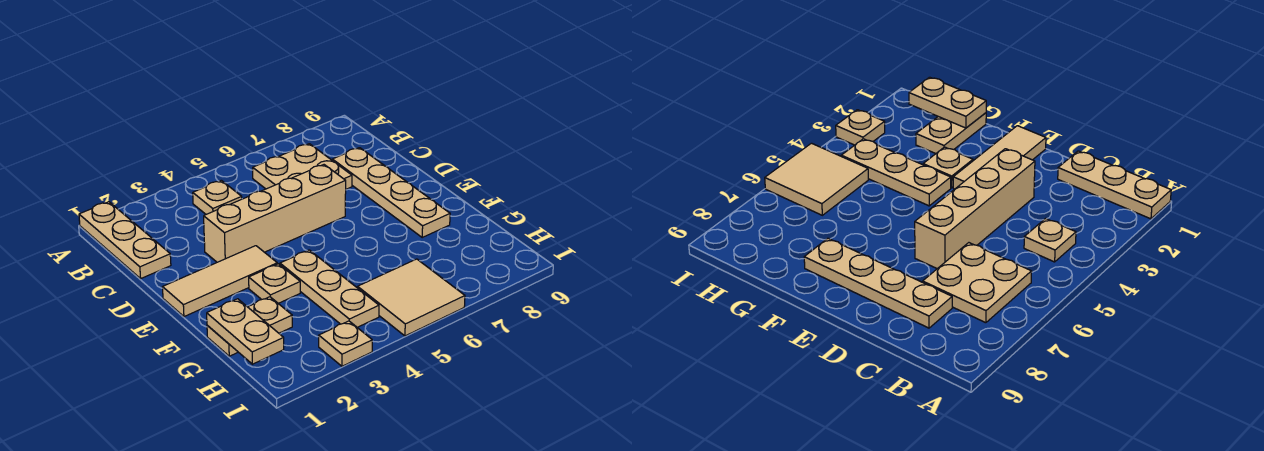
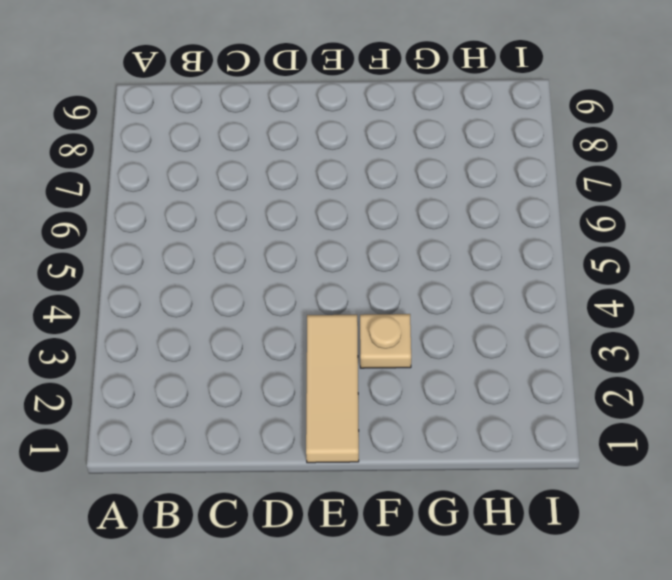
none -> tan plate A1:C1 level 1
none -> tan plate B4 level 1
none -> tan plate B6:C7 level 1

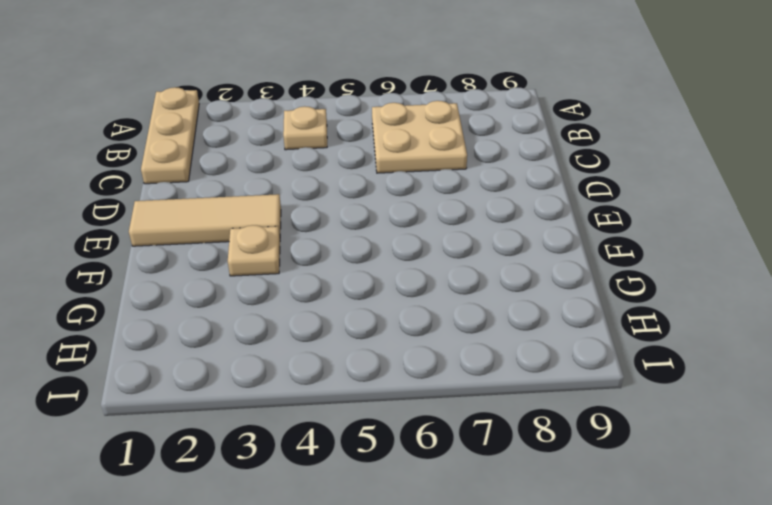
none -> tan plate C8:F8 level 1
none -> tan brick D3:D6 level 1
none -> tan plate F4:H4 level 1

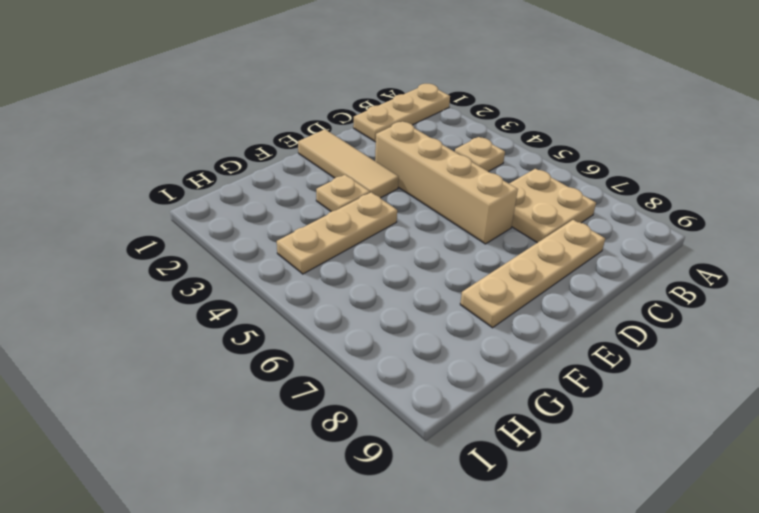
none -> tan plate G1:G2 level 1
none -> tan tile H5:I6 level 1
none -> tan plate I3 level 1

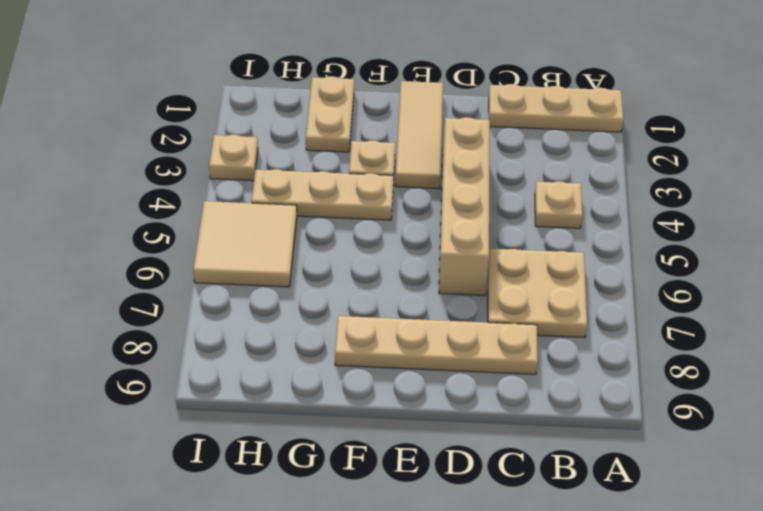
none -> tan plate G1:H1 level 2

